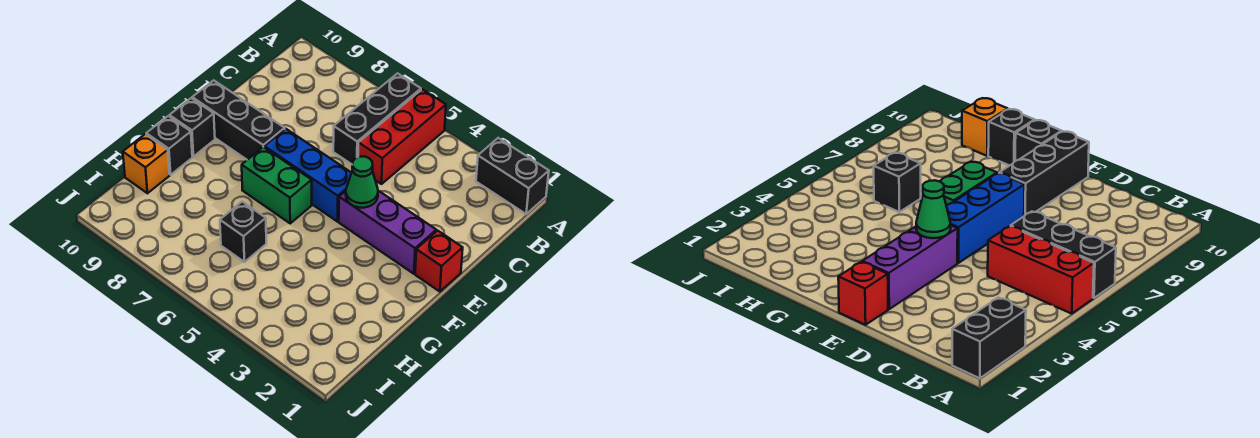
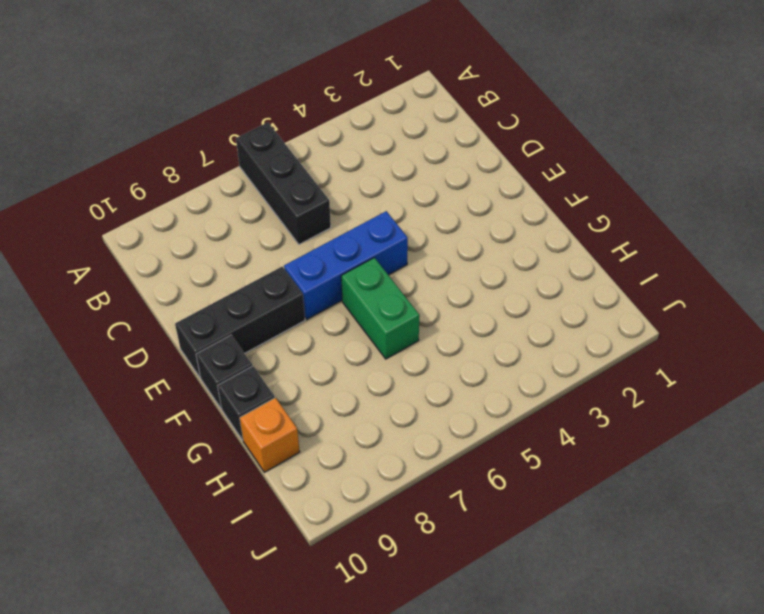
green brick F6:G6 level 1 -> green brick F6:F7 level 1
none -> black brick A1:A2 level 1
none -> red brick A5:C5 level 1
none -> red brick E1 level 1

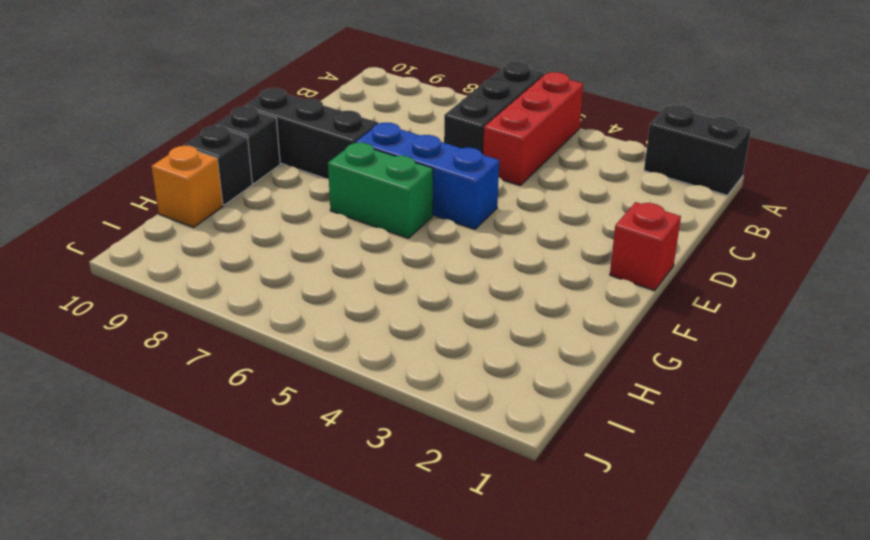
none -> purple brick E2:E4 level 1
none -> black brick H6 level 1
none -> green cone E4 level 2

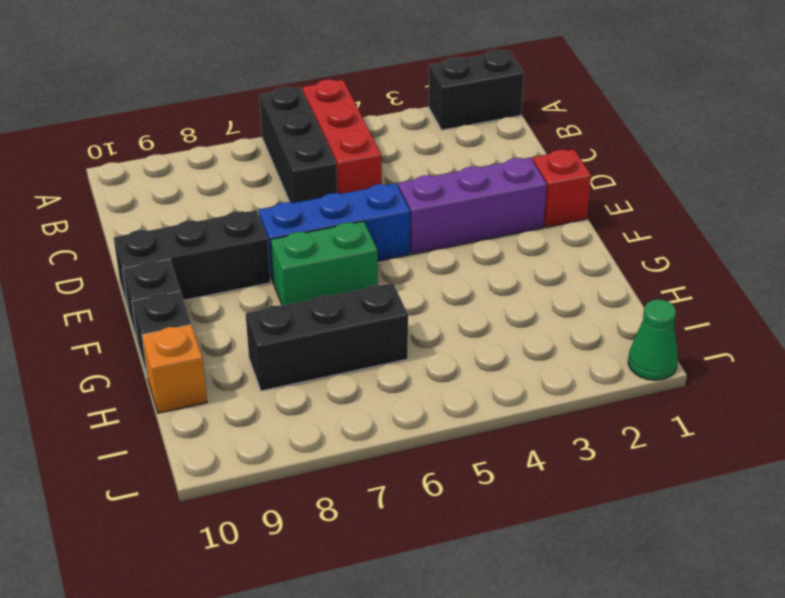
black brick H6:H8 level 1 -> black brick H6 level 1
green cone J1 level 1 -> green cone E4 level 2

